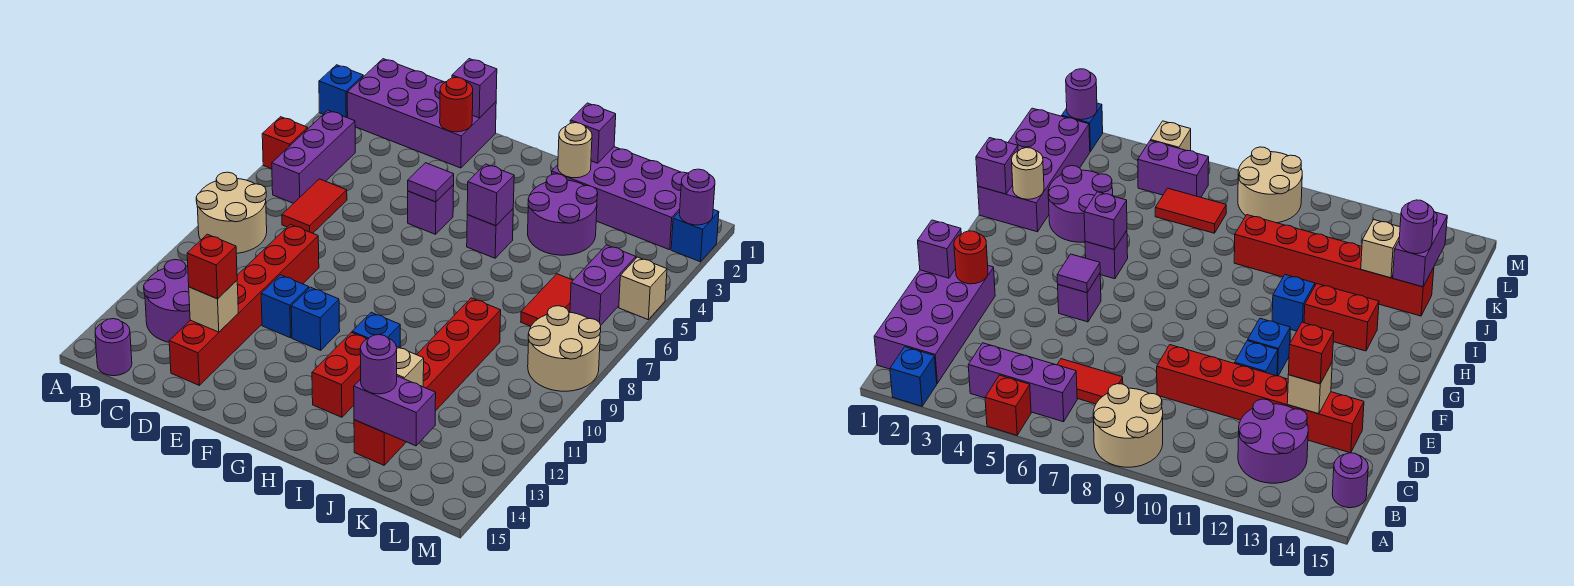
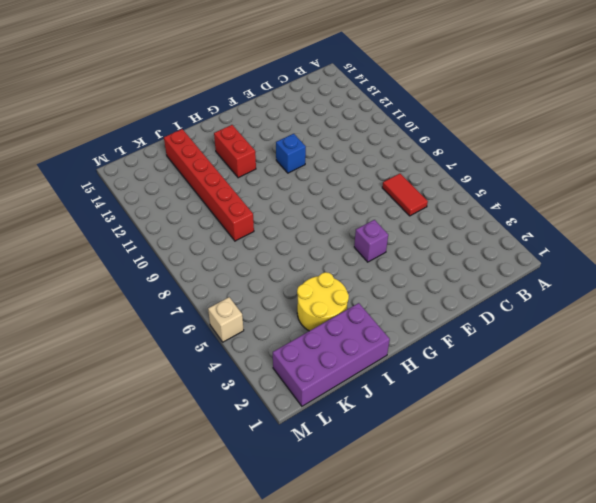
yellow round brick I3:J4 level 1 -> purple round brick I3:J4 level 1
none -> blue brick A2 level 1
none -> red brick A5 level 1
none -> tan round brick A8:B9 level 1
none -> purple brick B1:E2 level 1

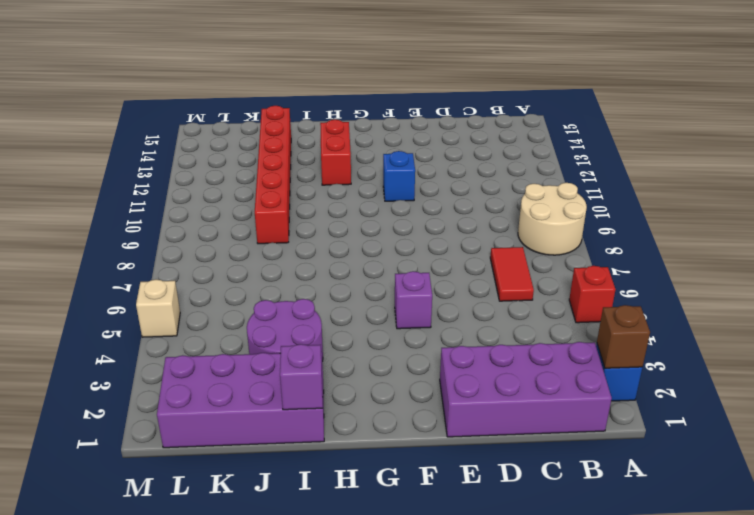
brown brick A2 level 2 -> none
none -> purple brick B4:B6 level 1
none -> purple round brick B12:C13 level 1
none -> purple round brick B15 level 1
none -> red brick D9:D14 level 1

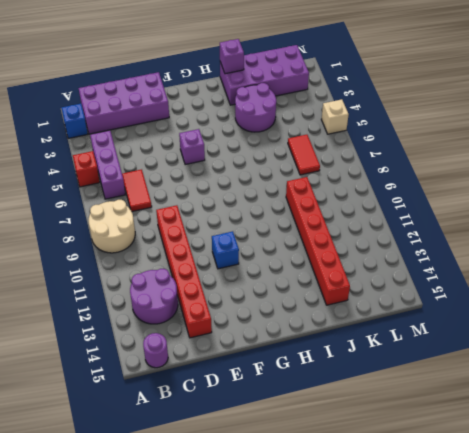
none -> blue brick E11 level 1
none -> purple brick H5 level 1
none -> blue brick H11 level 1
none -> red brick H12:H13 level 1

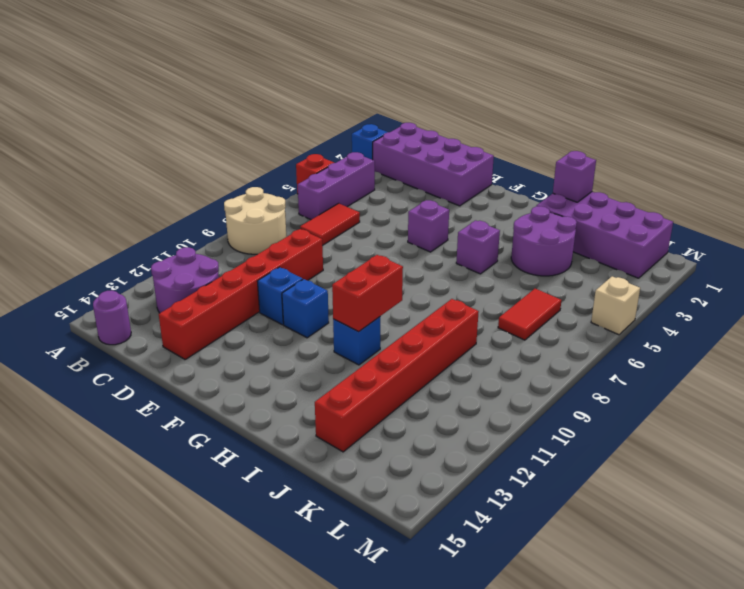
red brick H10:H11 level 2 -> red brick H12:H13 level 1
none -> purple brick L5:L6 level 1
none -> tan round brick L8:M9 level 1
none -> blue brick M2 level 1
none -> tan brick D13 level 2

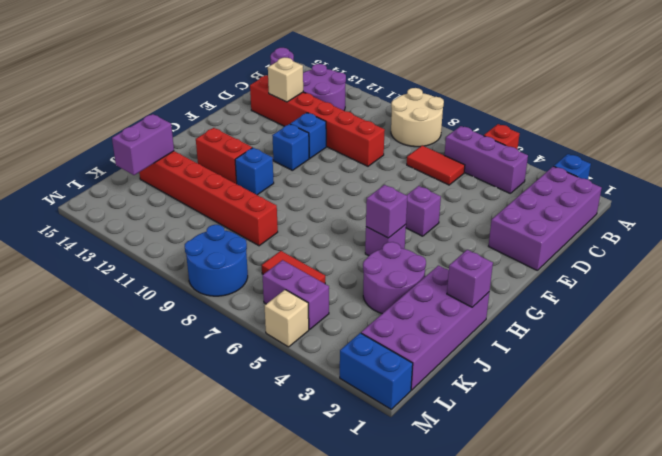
blue round brick L8:M9 level 1 -> tan round brick L8:M9 level 1
blue brick M1:M2 level 1 -> blue brick M2 level 1
none -> purple brick E1 level 2
none -> red round brick E2 level 2
none -> purple tile F5 level 2
none -> tan round brick I2 level 2

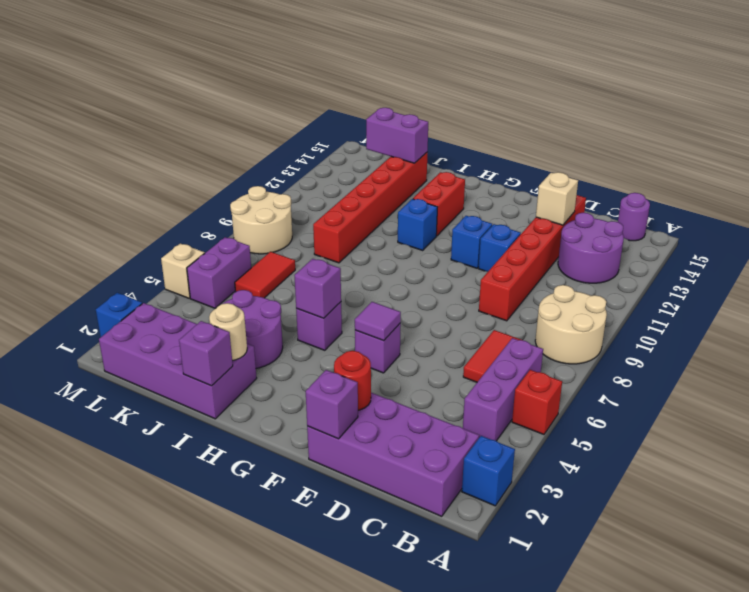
none -> tan brick J13 level 2
none -> purple round brick M2 level 2
none -> red brick D13 level 3
none -> purple round brick J14 level 3

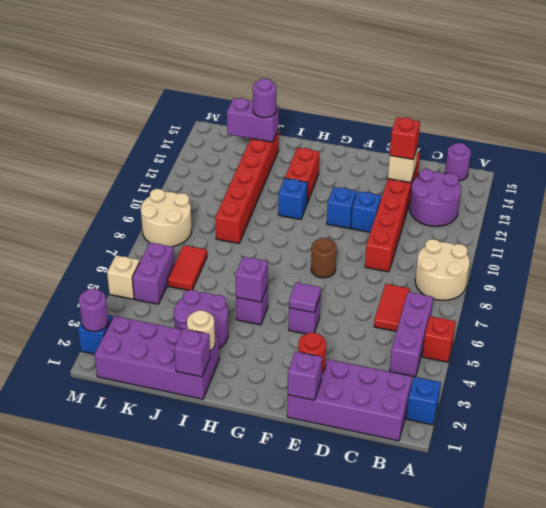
brown round brick F8 level 1 -> none
none -> tan brick J13 level 2

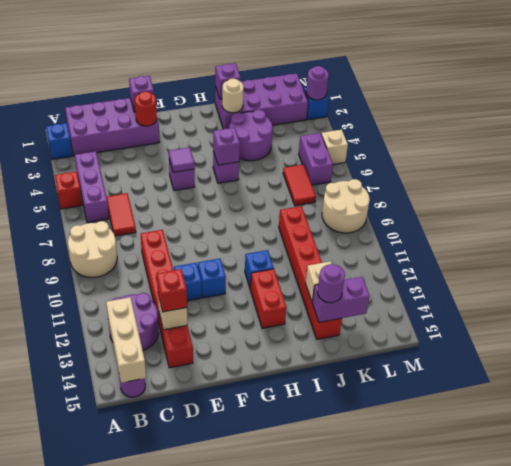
tan brick B13:B15 level 2 -> none

